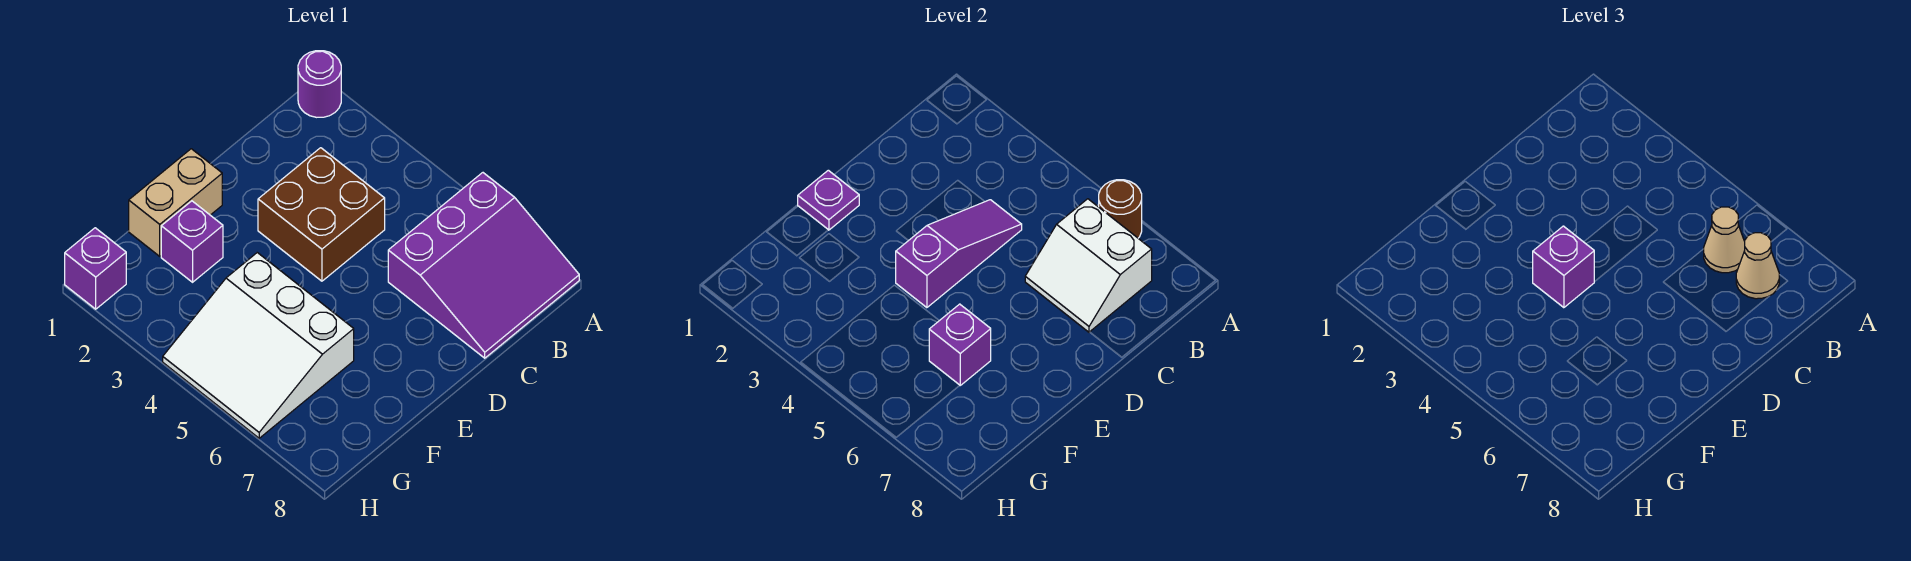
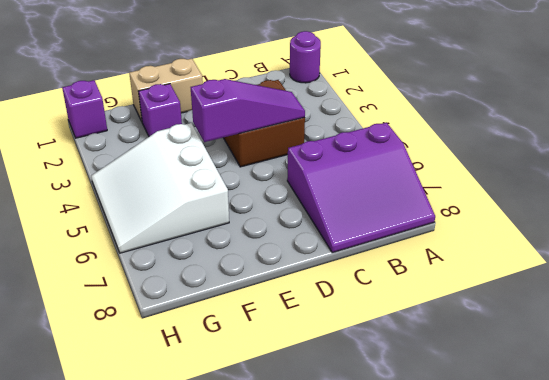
none -> brown round brick A6 level 2
none -> white slope B6:C7 level 2 top B
none -> purple plate E1 level 2

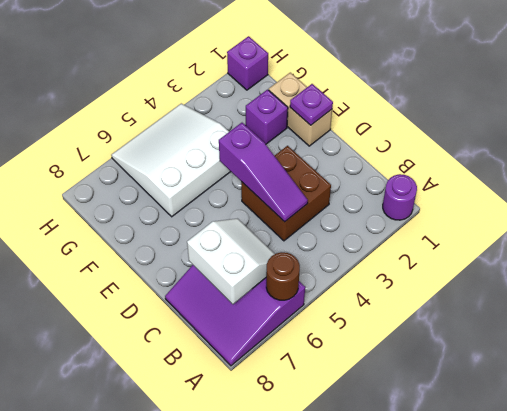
white slope B6:C7 level 2 top 7 -> white slope B6:C7 level 2 top B
none -> purple brick F6 level 2
none -> tan cone B6 level 3
none -> tan cone B7 level 3

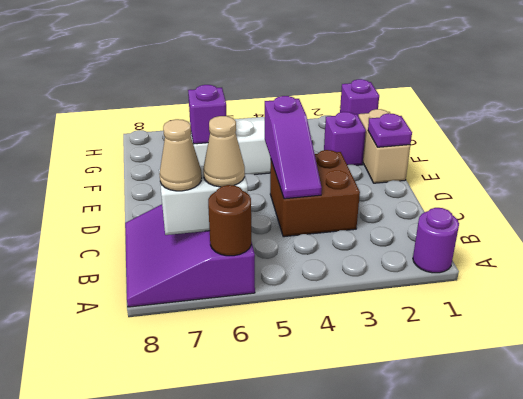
none -> purple brick E4 level 3

